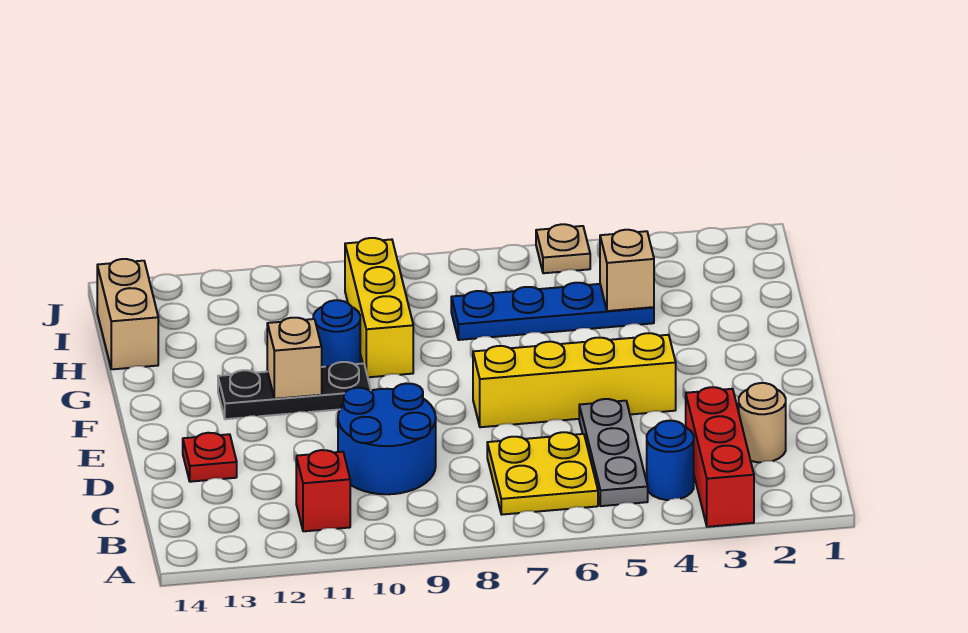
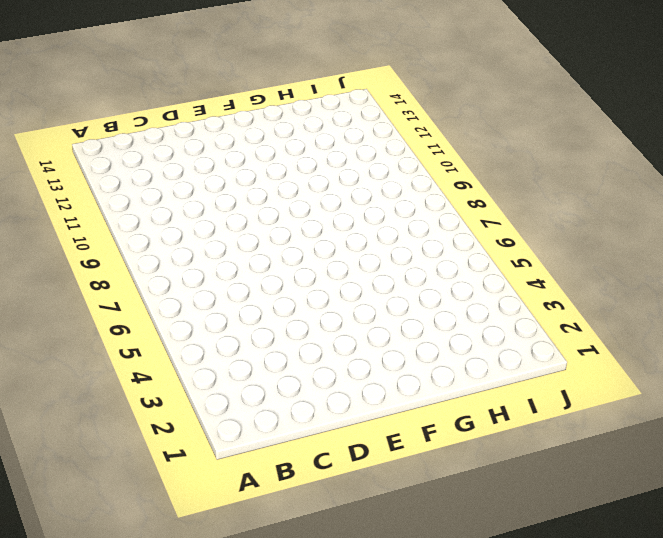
none -> red brick A3:C3 level 1
none -> blue round brick B4 level 1
none -> grey plate B5:D5 level 1

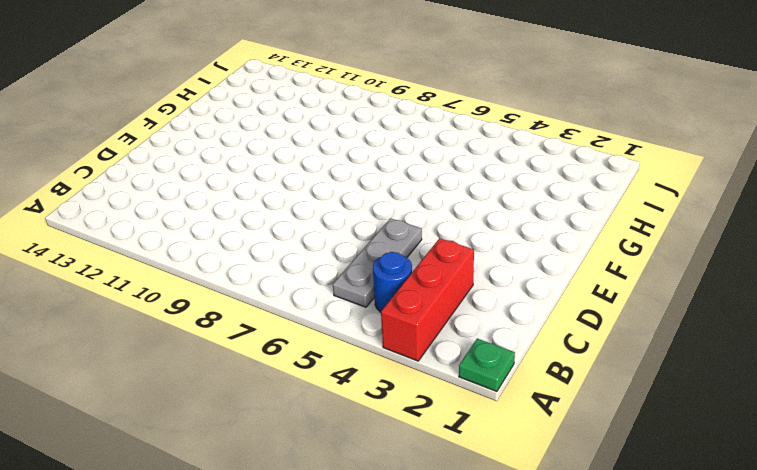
green plate A1 level 1 -> none
none -> yellow plate B6:C7 level 1
none -> red brick B11 level 1
none -> tan round brick C2 level 1

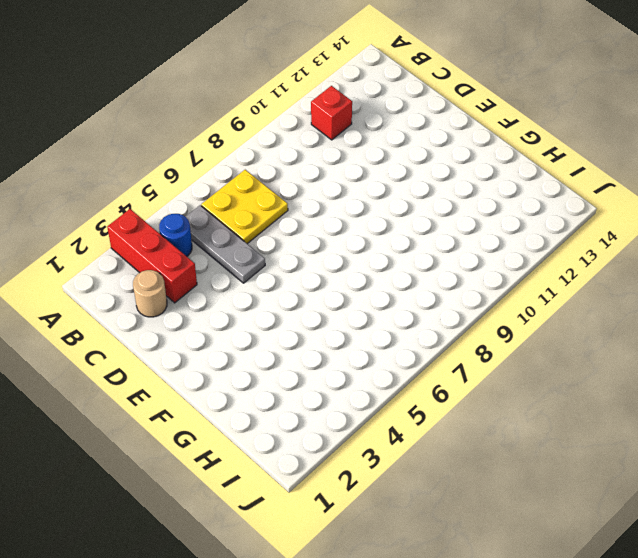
none -> blue round brick C9:D10 level 1
none -> red plate D13 level 1
none -> yellow brick E4:E7 level 1

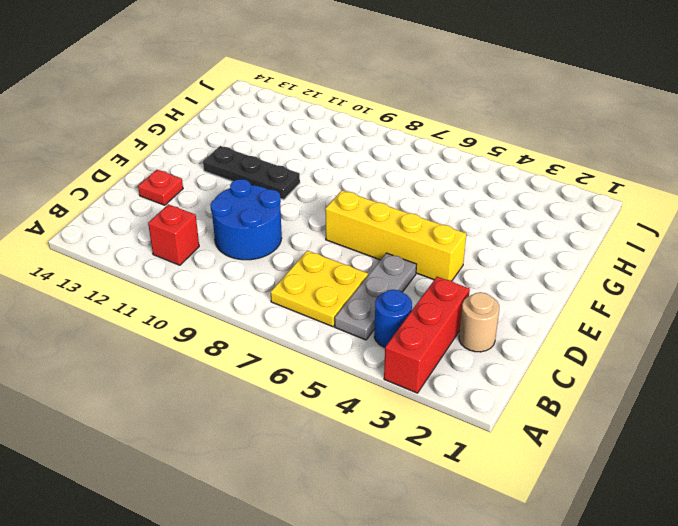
none -> yellow brick G9:I9 level 1
none -> blue round brick G10 level 1
none -> blue plate H4:H7 level 1

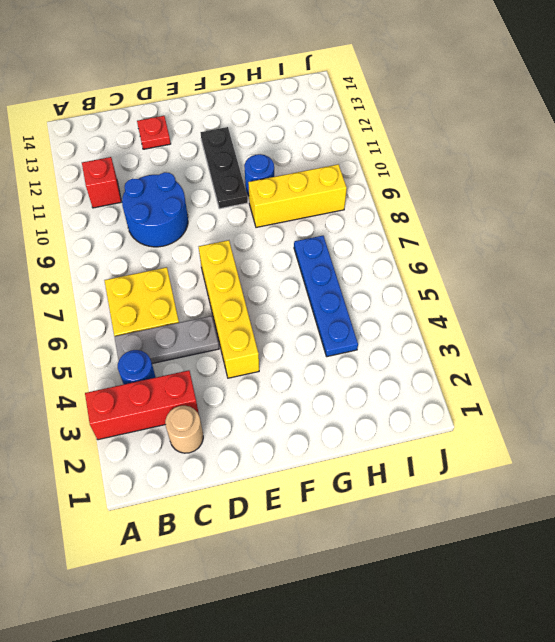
none -> tan brick H14:I14 level 1
none -> tan plate J5 level 1
none -> tan brick F11 level 2

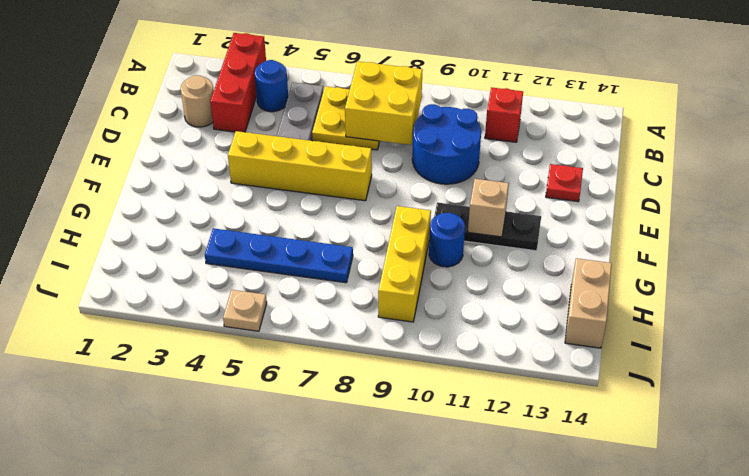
yellow brick B7:C8 level 2 -> none
none -> tan brick H4 level 2

